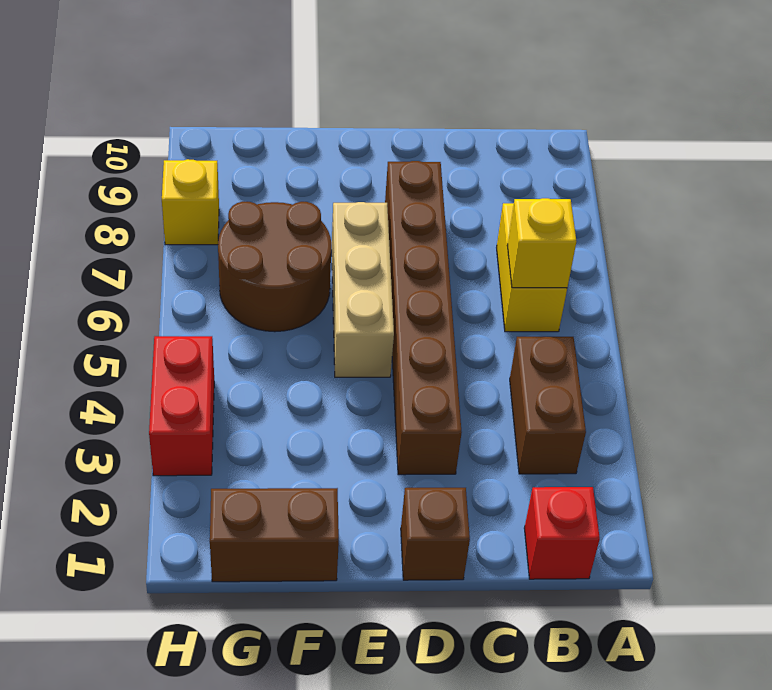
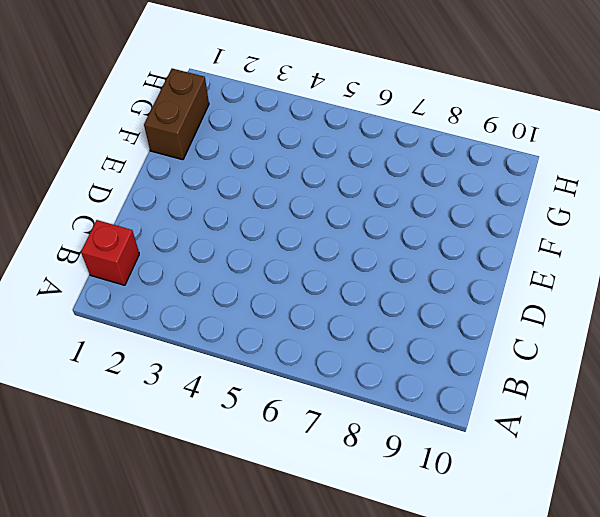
none -> brown brick B3:B4 level 1
none -> yellow brick B6:B7 level 1

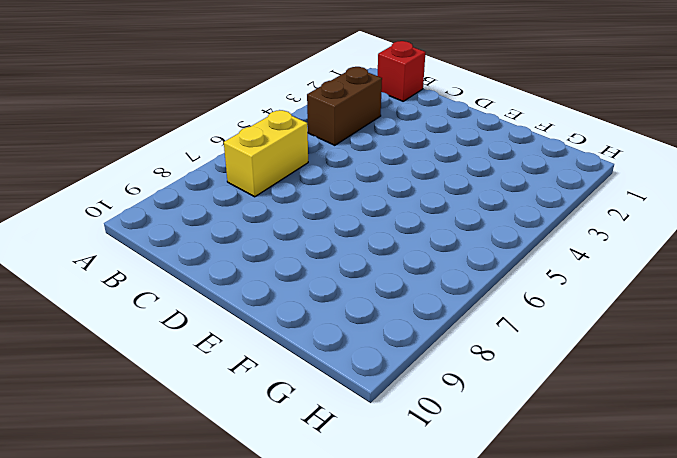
none -> brown brick D1 level 1
none -> brown brick D3:D8 level 1

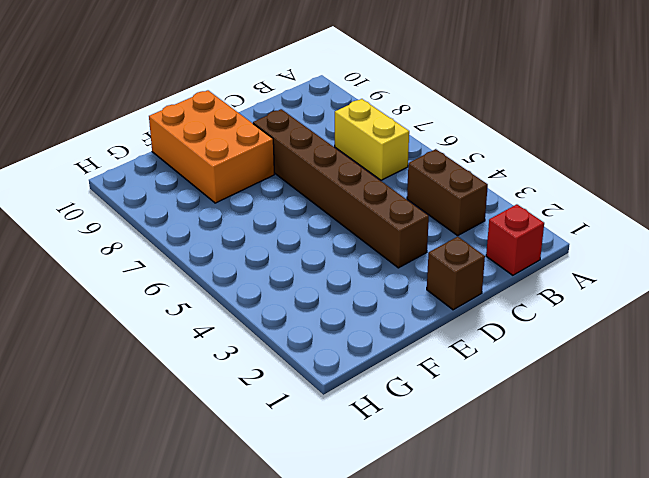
orange brick E8:F10 level 1 -> none
none -> tan brick E5:E7 level 1
none -> brown brick F1:G1 level 1

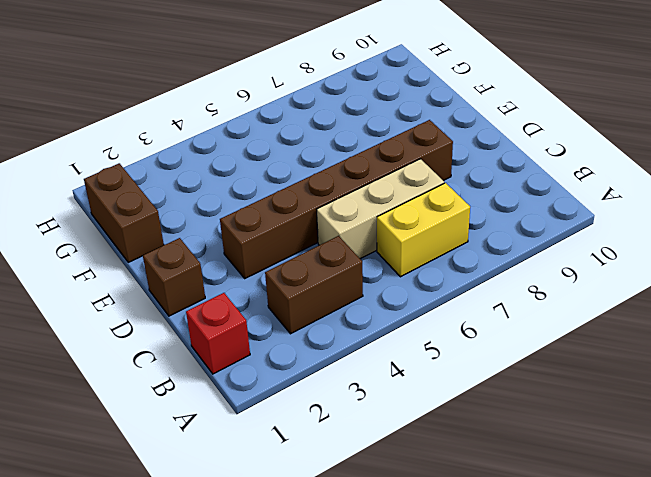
tan brick C5:C7 level 1 -> tan brick E5:E7 level 1
none -> brown round brick F6:G7 level 1
none -> red brick H3:H4 level 1

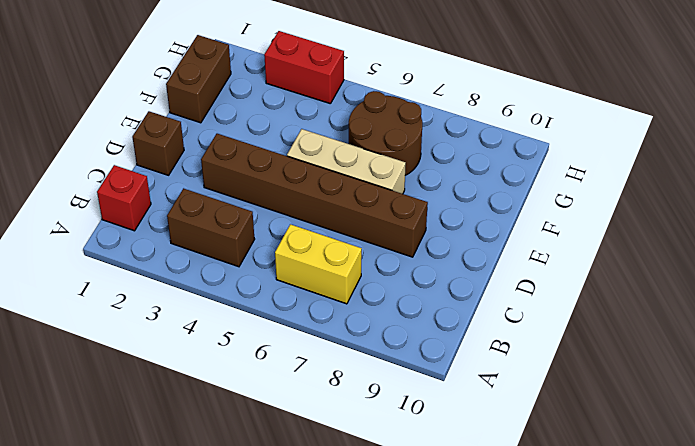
none -> yellow brick H8 level 1
none -> yellow brick B6 level 2

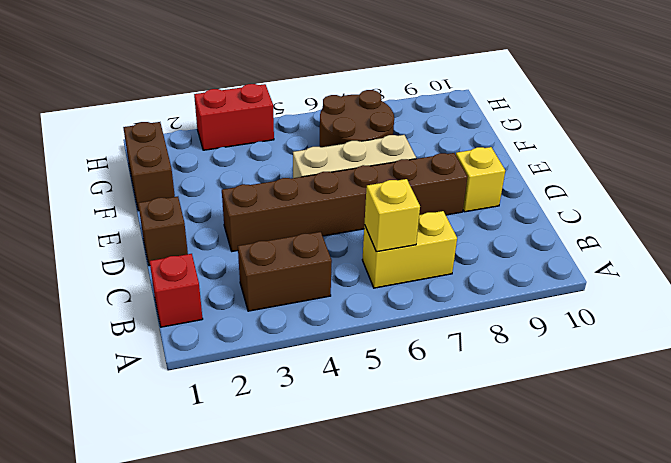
yellow brick D9 level 1 -> yellow brick H8 level 1

